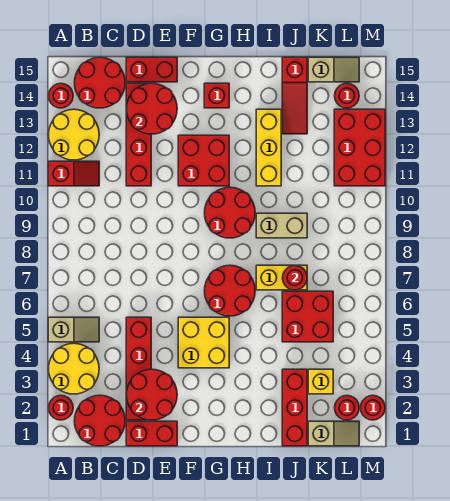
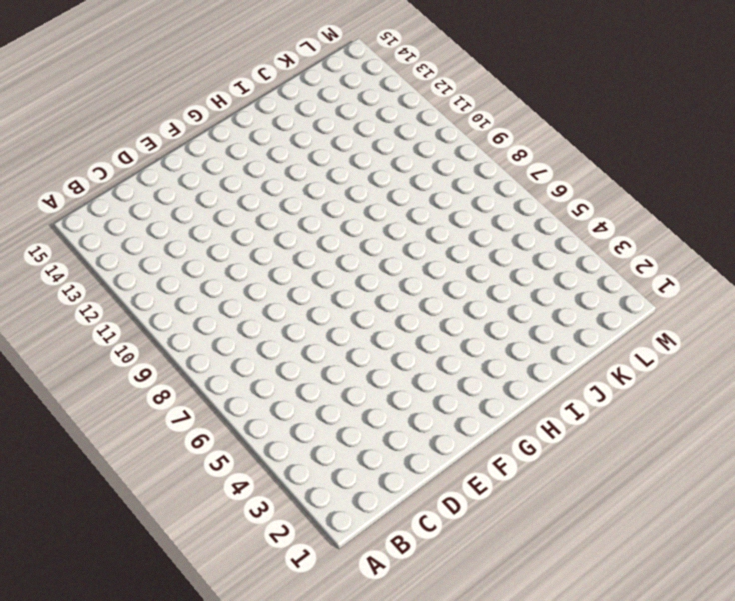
none -> red round brick A2 level 1
none -> yellow round brick A3:B4 level 1
none -> tan slope A5:B5 level 1 top A
none -> red slope A11:B11 level 1 top A

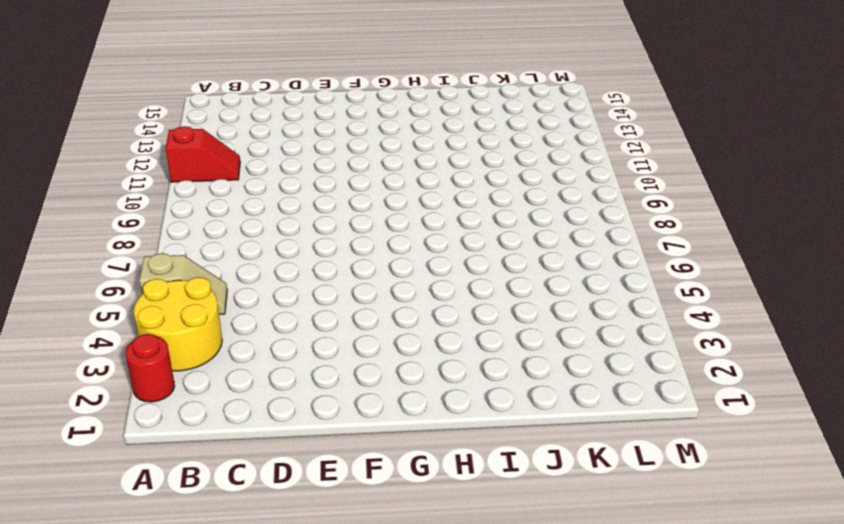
none -> yellow round brick A12:B13 level 1
none -> red round brick A14 level 1
none -> red round brick B1:C2 level 1
none -> red round brick B14:C15 level 1

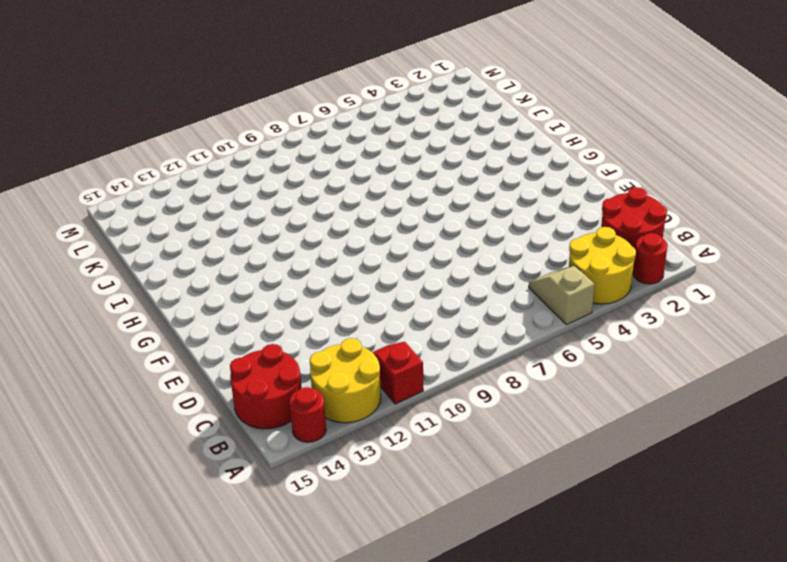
none -> red brick D1:E1 level 1
none -> red brick D2:D5 level 1
none -> red brick D11:D14 level 1
none -> red brick D15:E15 level 1

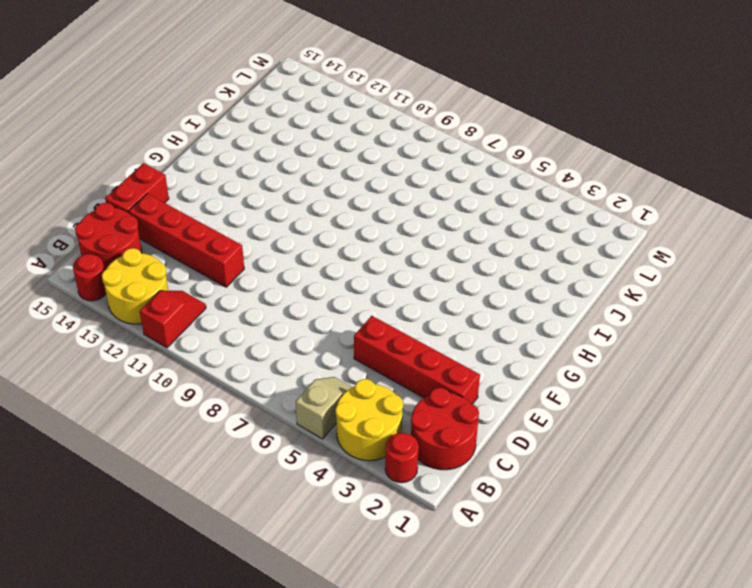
none -> red brick D1:E1 level 1
none -> yellow brick F4:G5 level 1
none -> red brick F11:G12 level 1
none -> red round brick G6:H7 level 1

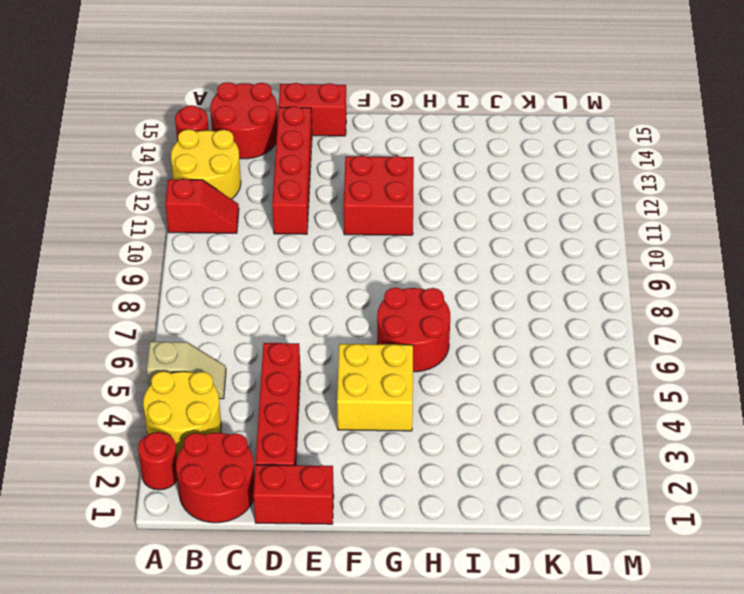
none -> red round brick G9:H10 level 1
none -> red brick G14 level 1
none -> yellow brick I7:J7 level 1
none -> tan brick I9:J9 level 1

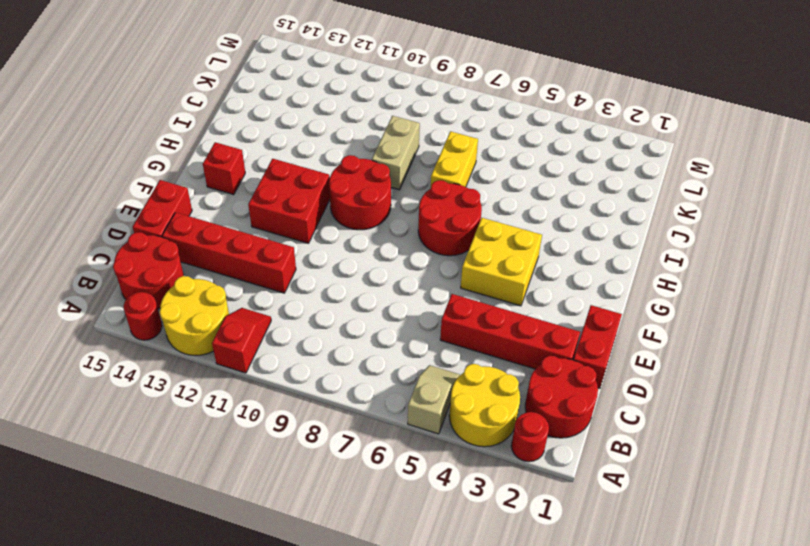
none -> yellow brick I11:I13 level 1
none -> red brick J1:J3 level 1
none -> red brick J5:K6 level 1
none -> red slope J13:J15 level 1 top 15

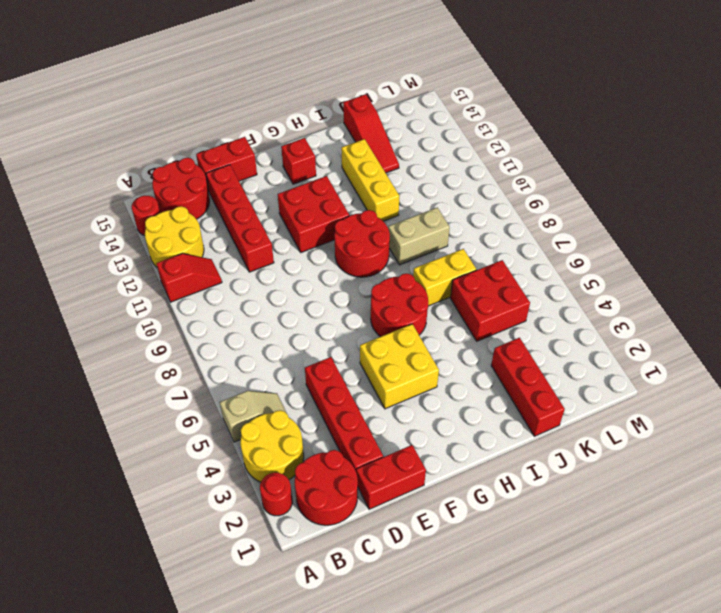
none -> tan slope K1:L1 level 1 top K
none -> yellow brick K3 level 1
none -> tan slope K15:L15 level 1 top K
none -> red round brick L2 level 1

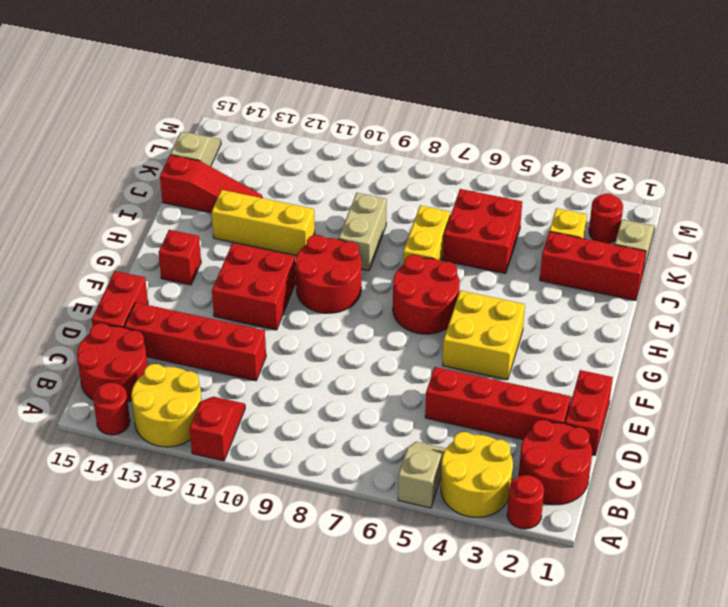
none -> red brick L11:M13 level 1
none -> red round brick L14 level 1
none -> red round brick M2 level 1
none -> red round brick D2:E3 level 2

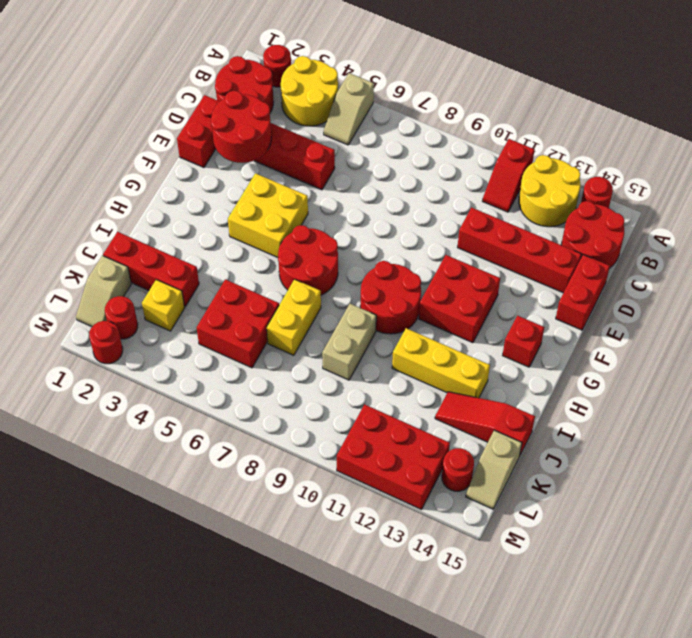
none -> red round brick D13:E14 level 2
none -> red round brick J7 level 2

